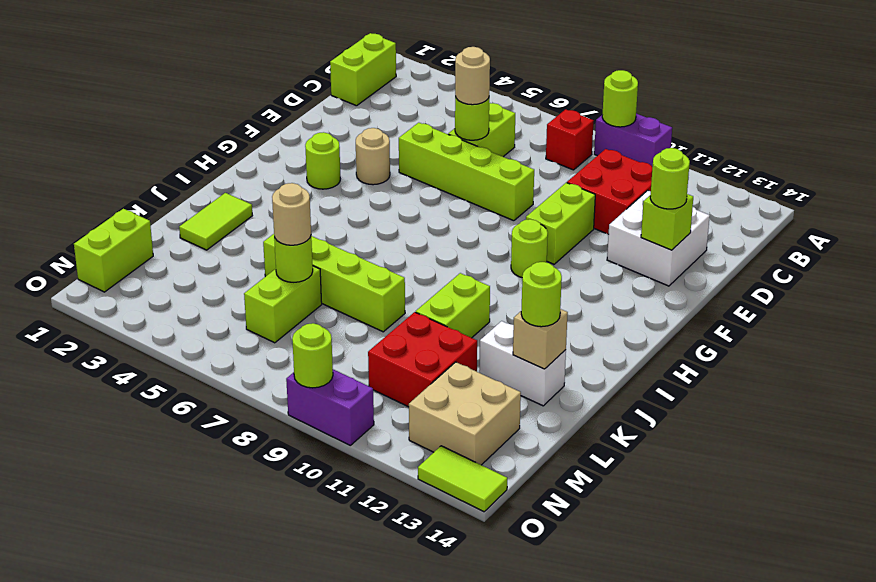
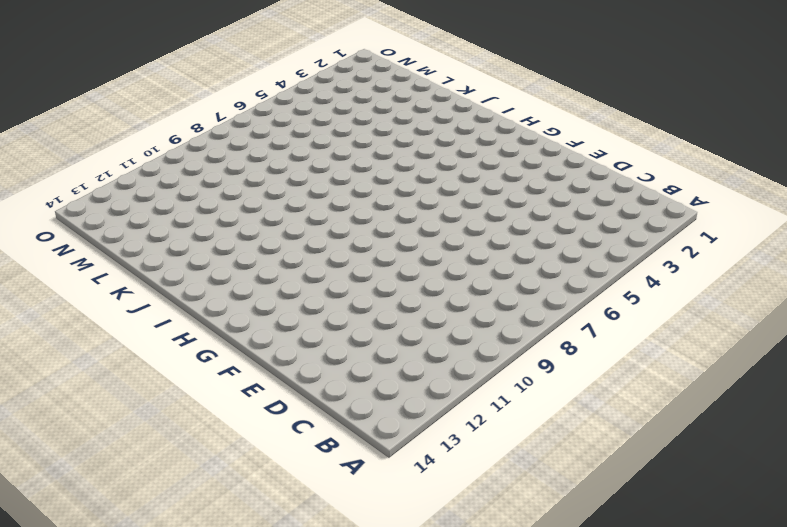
none -> purple brick A9:A10 level 1
none -> lime brick B1:C1 level 1
none -> red brick B8 level 1
none -> lime brick C6:D6 level 1

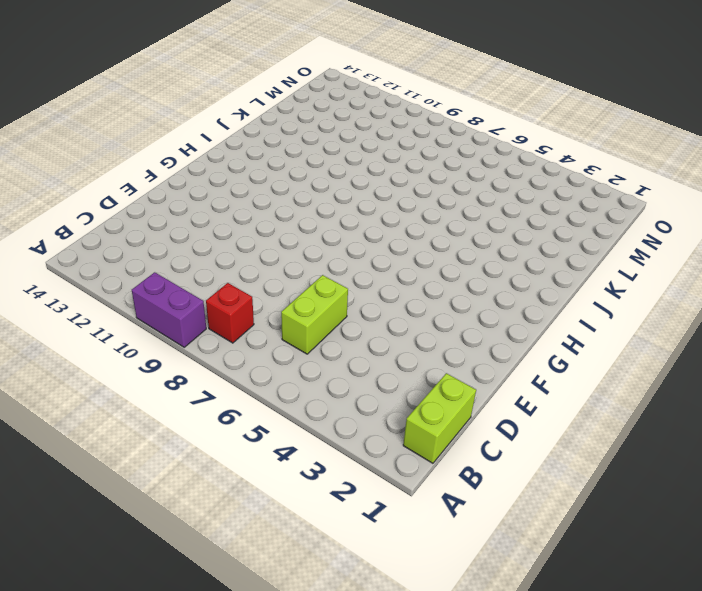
none -> red brick C10:D11 level 1
none -> white brick D12:E13 level 1
none -> lime brick E5:E8 level 1
none -> lime brick E10:F10 level 1

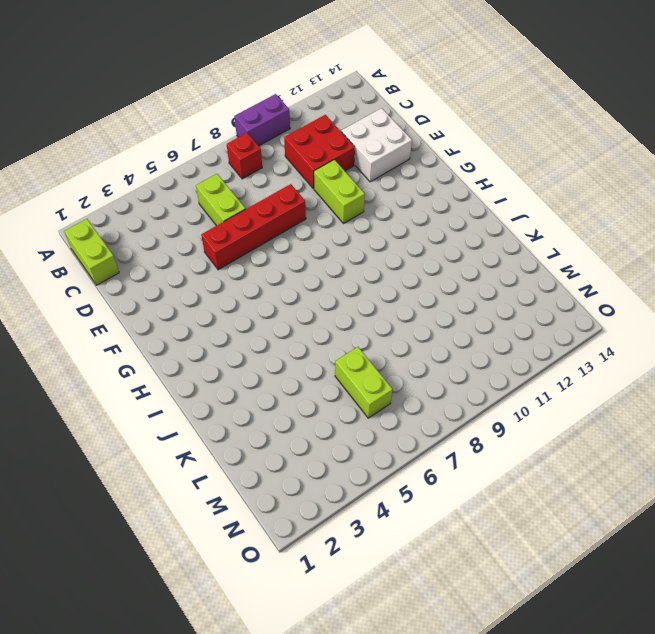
red brick E5:E8 level 1 -> lime brick E5:E8 level 1
none -> tan round brick F4 level 1
none -> lime round brick G3 level 1
none -> lime round brick G10 level 1
none -> lime tile J2:K2 level 1

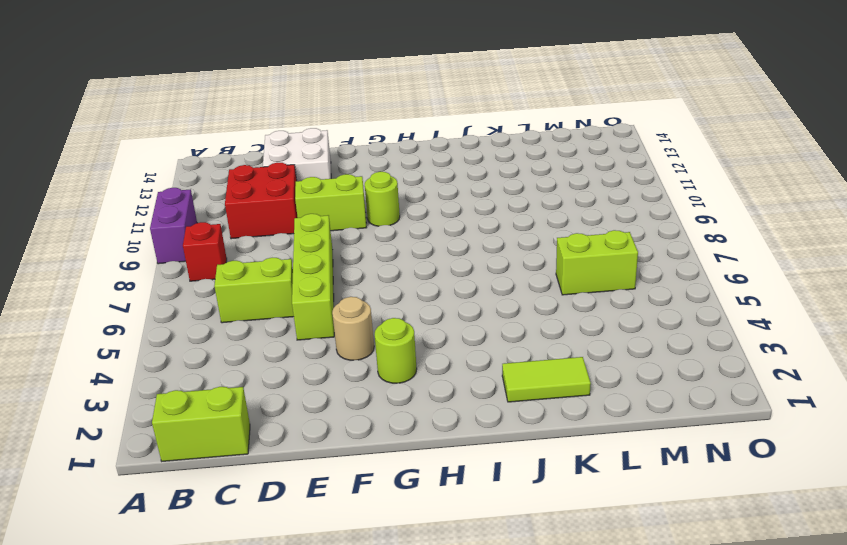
none -> lime brick J10:K10 level 1
none -> lime brick K5:K8 level 1
none -> white brick K12:K13 level 1
none -> red brick L10:M11 level 1

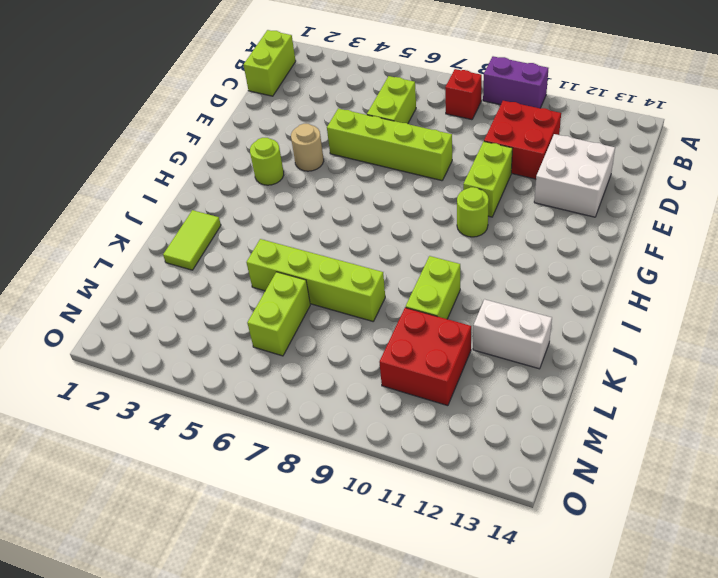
none -> lime brick M1:N1 level 1
none -> tan brick M12:N13 level 1
none -> purple brick O9:O10 level 1
none -> lime tile O13:O14 level 1

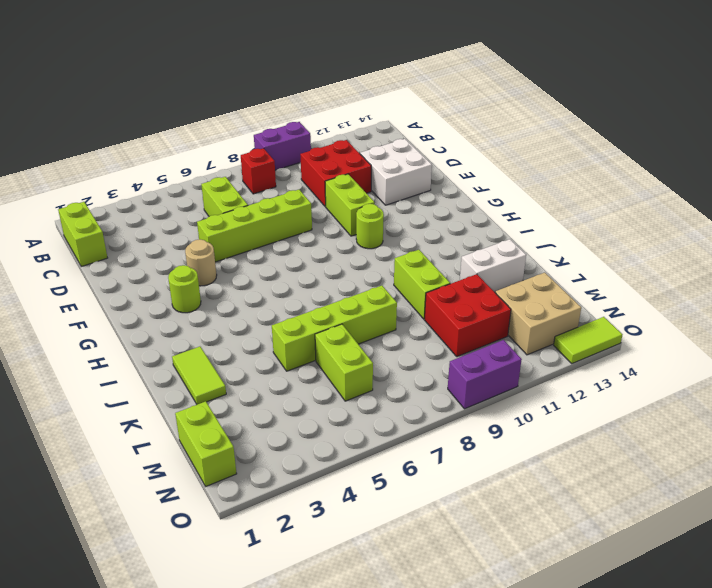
none -> lime round brick A9 level 2
none -> lime round brick D6 level 2
none -> lime brick E13 level 2
none -> tan brick K13 level 2

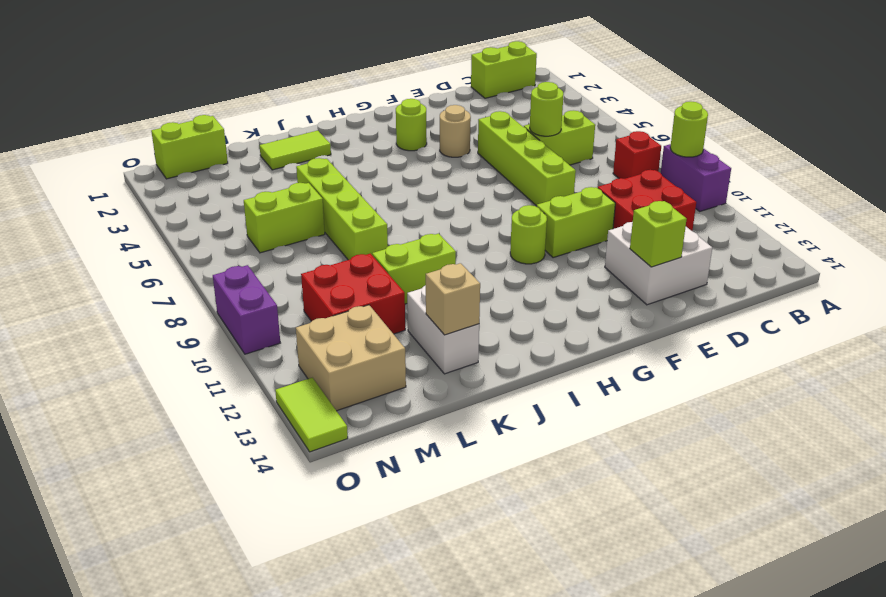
none -> lime round brick L6 level 2
none -> lime round brick O9 level 2
none -> tan round brick D6 level 3
none -> lime round brick E13 level 3

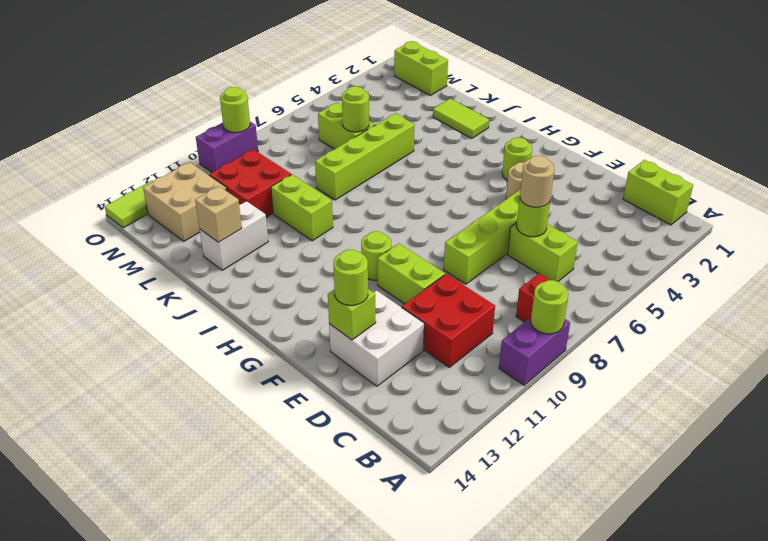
none -> lime round brick K13 level 3
none -> tan round brick L6 level 3

